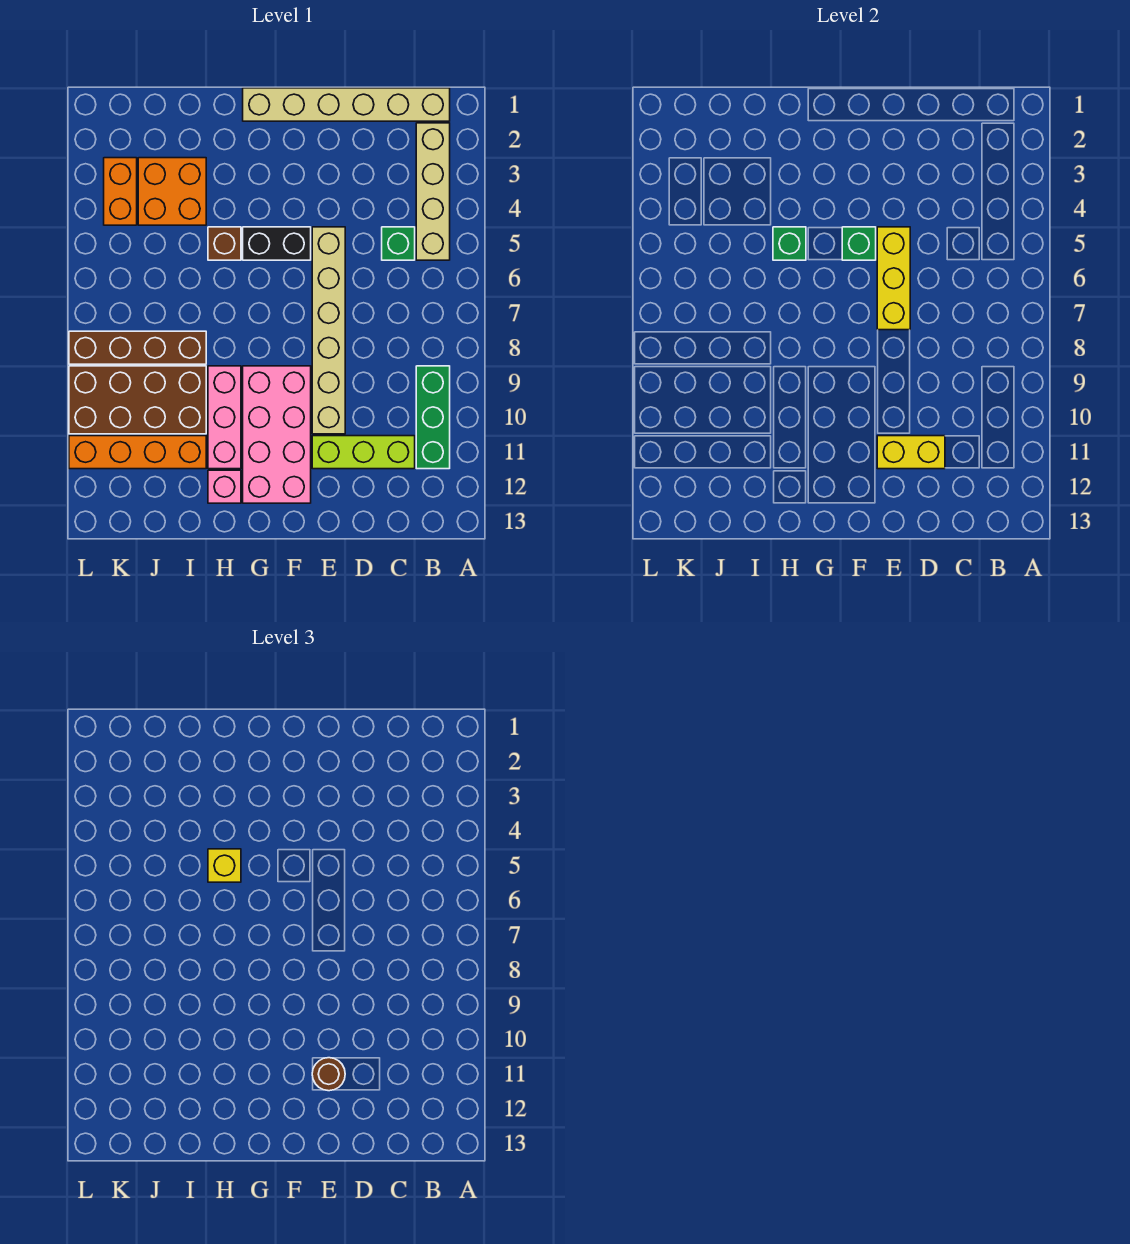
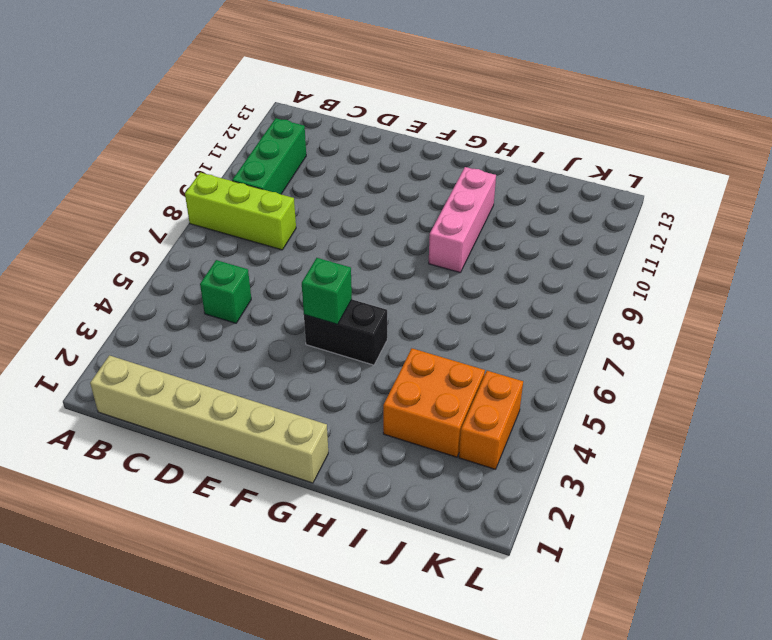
lime brick A8:C8 level 1 -> lime brick C11:E11 level 1
none -> tan brick B2:B5 level 1
none -> tan brick E5:E10 level 1
none -> pink brick F9:G12 level 1

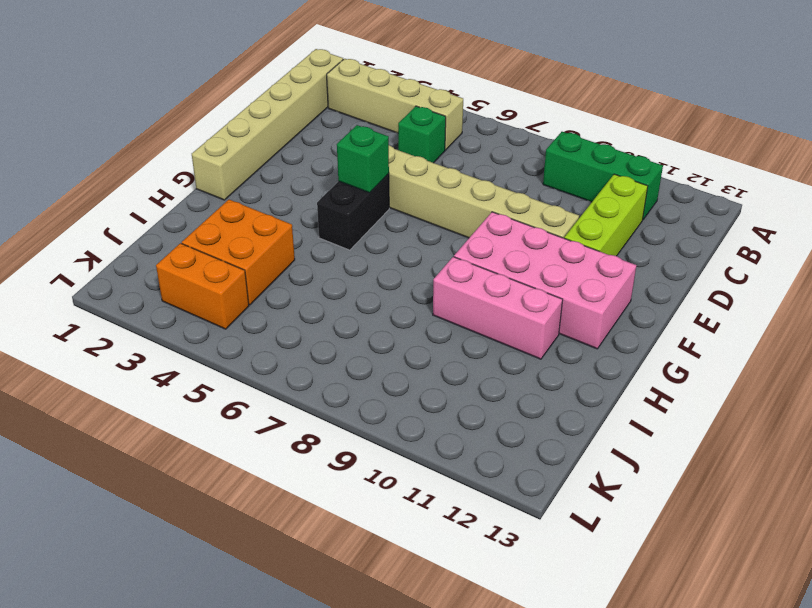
none -> brown brick H5 level 1
none -> pink brick H12 level 1
none -> brown brick I8:L8 level 1

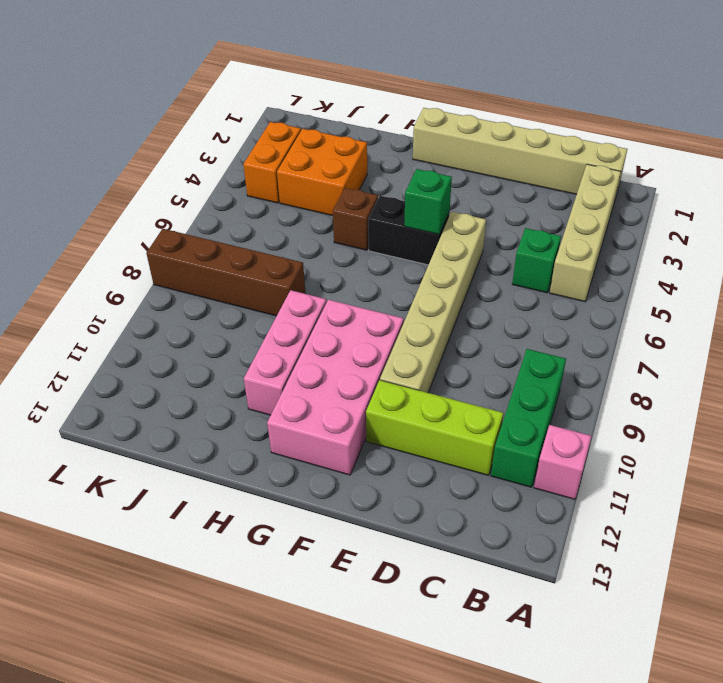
pink brick A11 level 1 -> pink brick H12 level 1
none -> brown brick I9:L10 level 1
none -> orange brick I11:L11 level 1
none -> yellow brick D11:E11 level 2

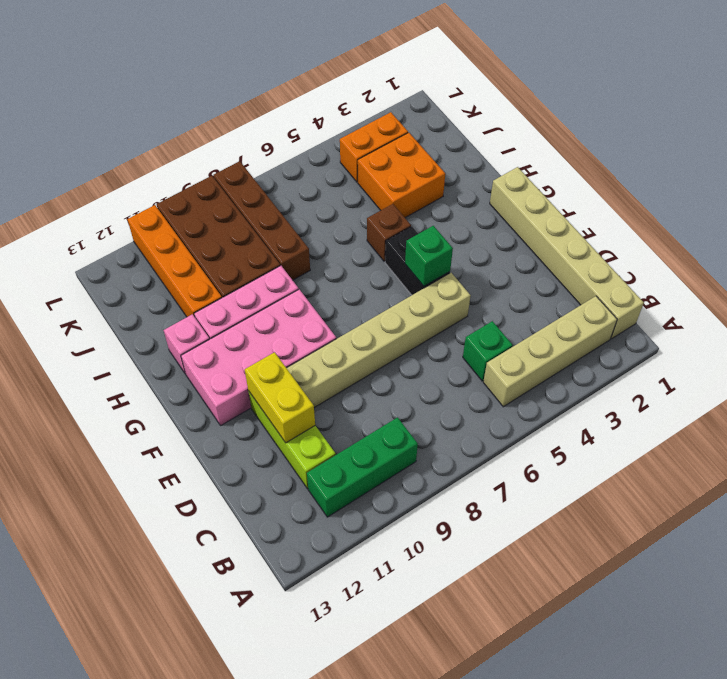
none -> yellow brick E5:E7 level 2
none -> green brick H5 level 2
none -> brown round brick E11 level 3

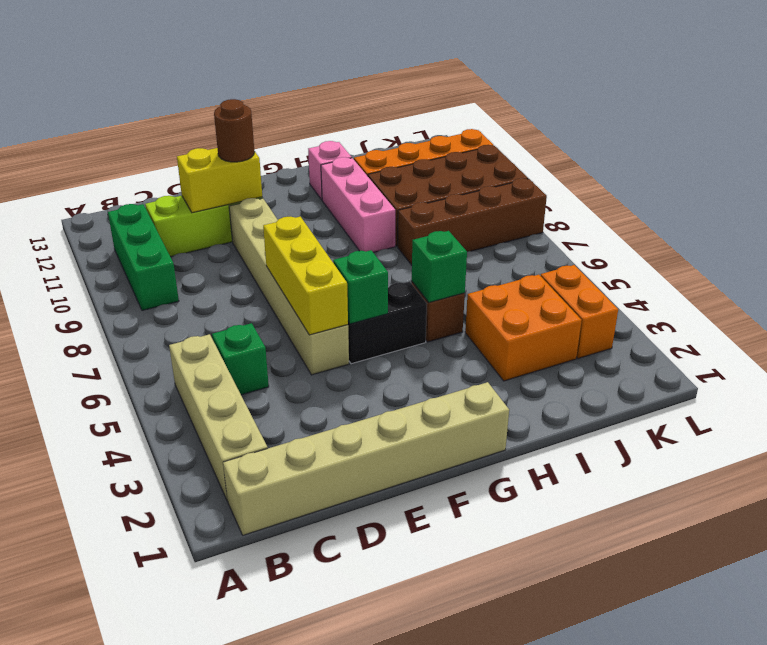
none -> pink brick F9:G12 level 1
none -> yellow brick H5 level 3

